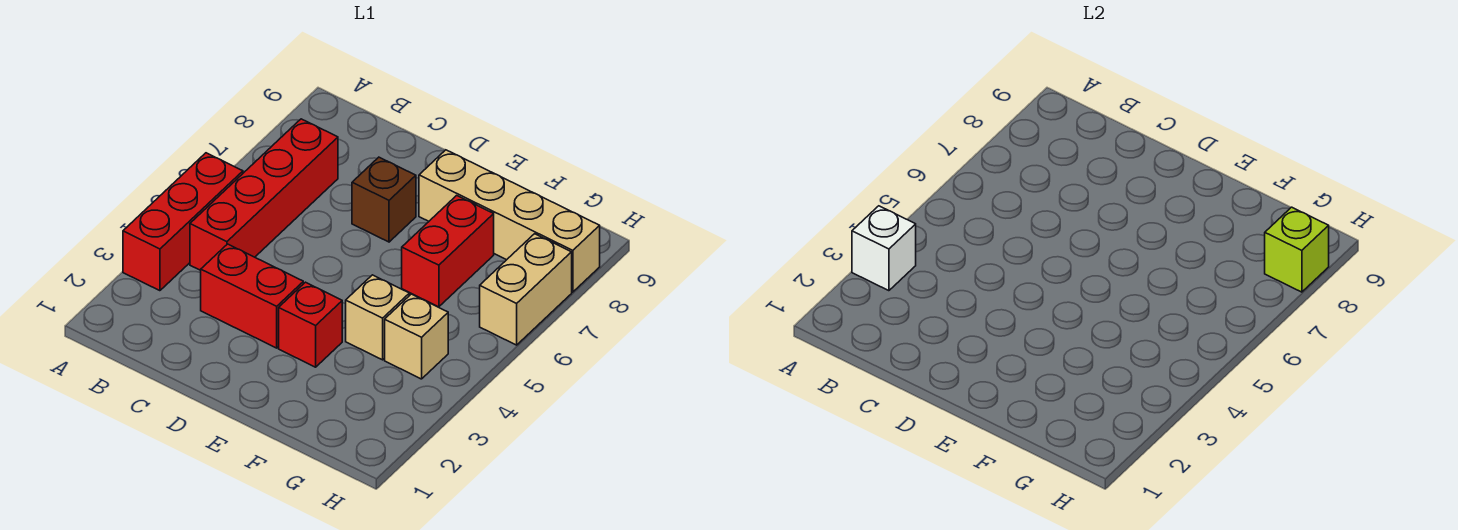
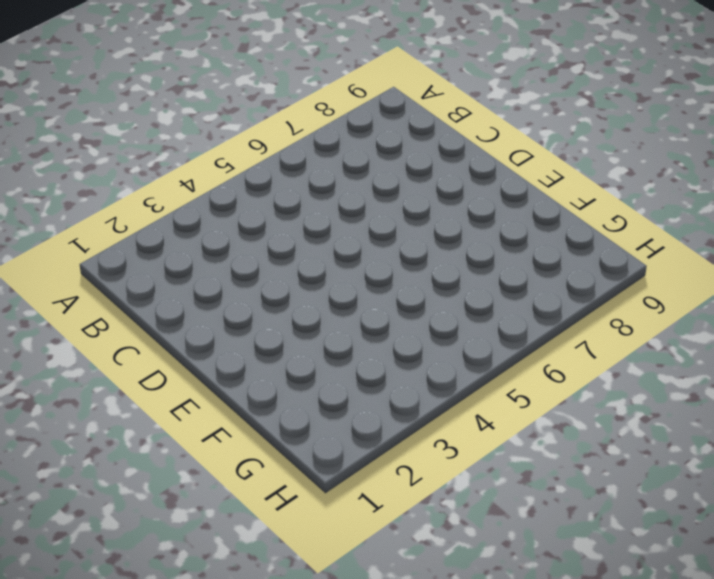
none -> red brick A3:A5 level 1
none -> red brick B4:B7 level 1
none -> red brick C3:D3 level 1

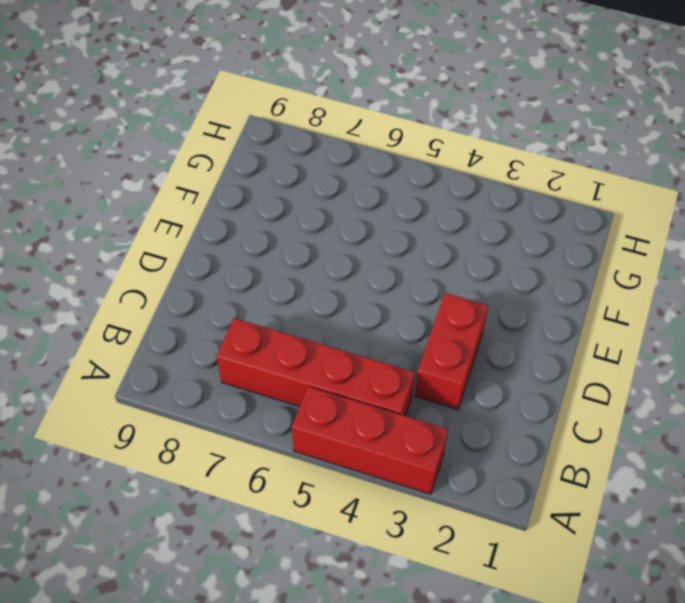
none -> brown brick D7 level 1
none -> red brick E3 level 1
none -> tan brick E8:H8 level 1

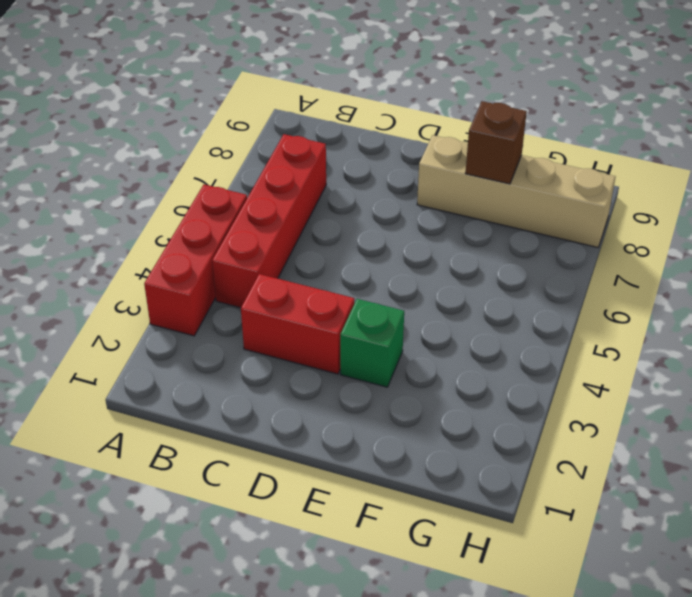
green brick E3 level 1 -> red brick E3 level 1
brown brick F8 level 2 -> brown brick D7 level 1
none -> tan brick F4 level 1
none -> red brick F6:F7 level 1
none -> tan brick G4 level 1

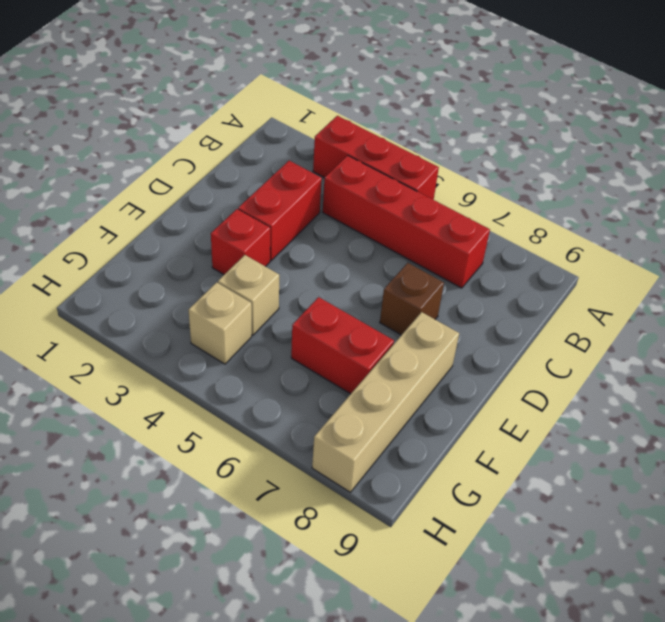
none -> tan brick H6:H7 level 1
none -> white brick A3 level 2
none -> lime brick H8 level 2

